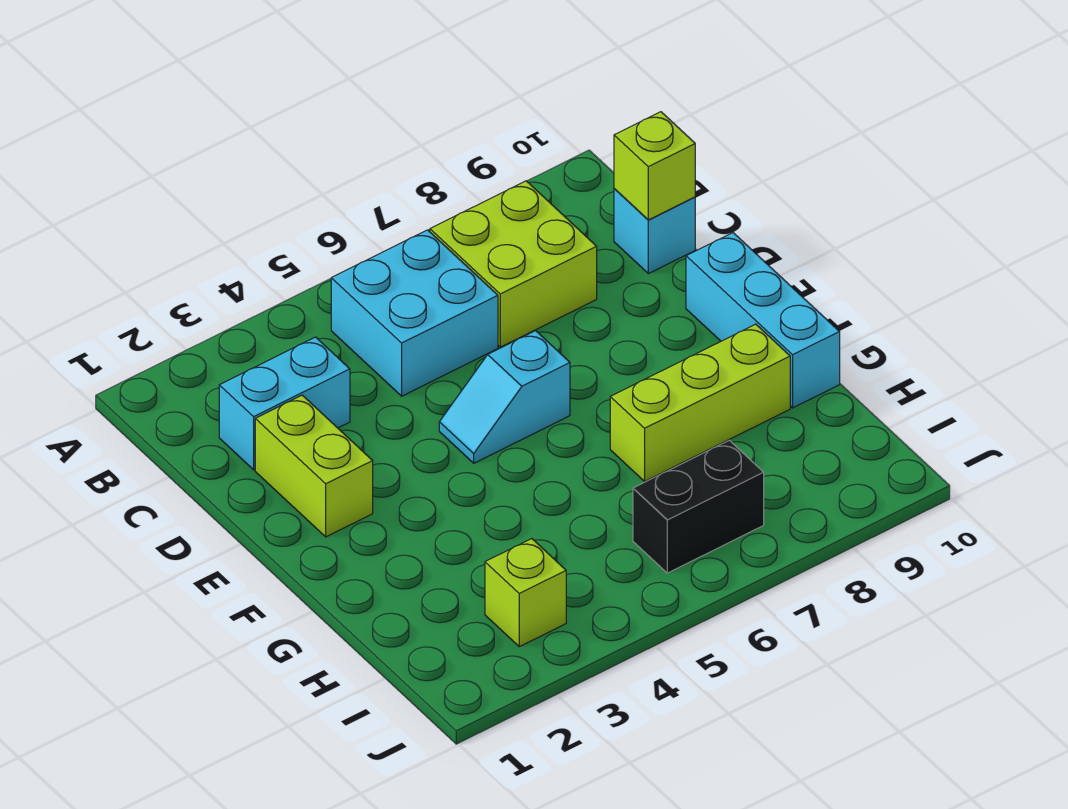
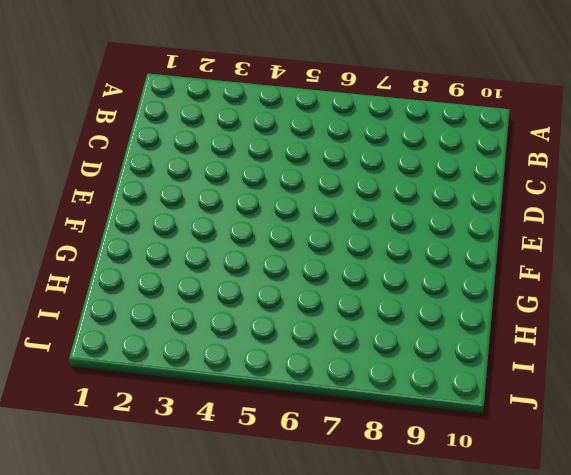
none -> cyan brick B5:C6 level 1
none -> lime brick B7:C8 level 1

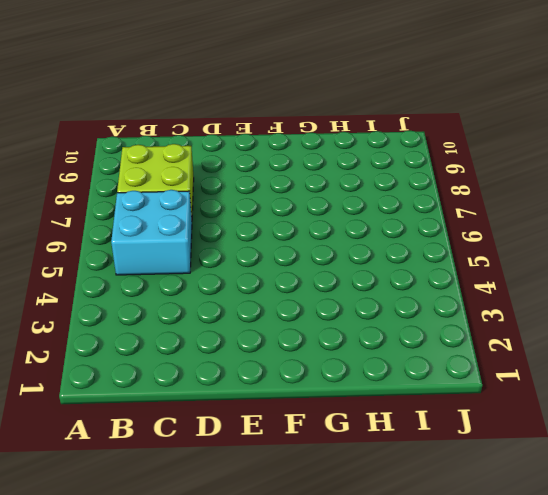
none -> cyan brick C2:C3 level 1
none -> cyan brick C10 level 1

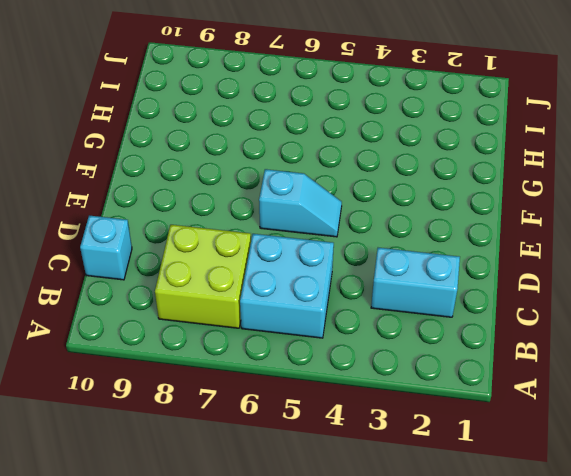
none -> lime brick D2:E2 level 1
none -> cyan brick E10:G10 level 1

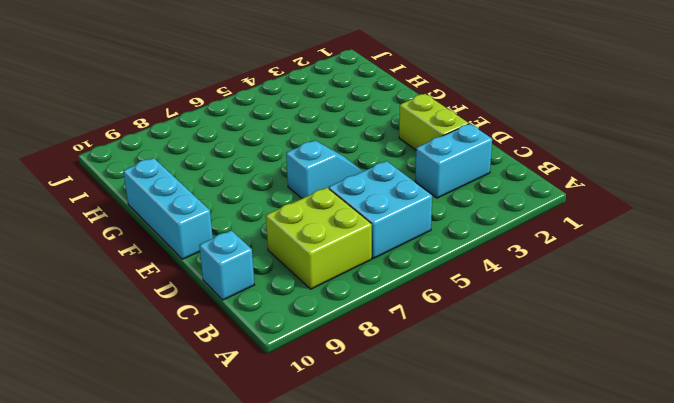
none -> lime brick G7:G9 level 1
none -> lime brick I3 level 1

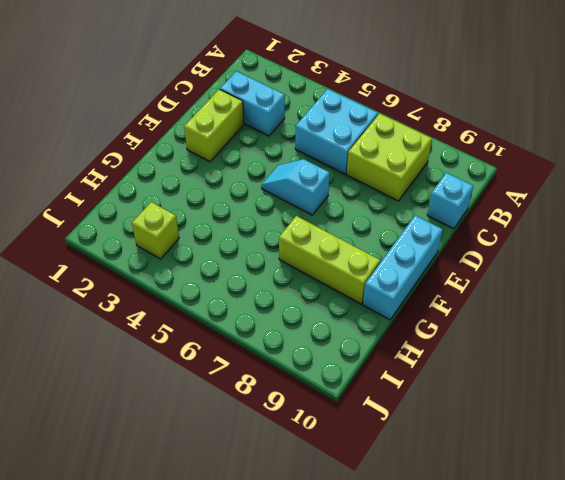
none -> black brick I6:I7 level 1
none -> lime brick C10 level 2

